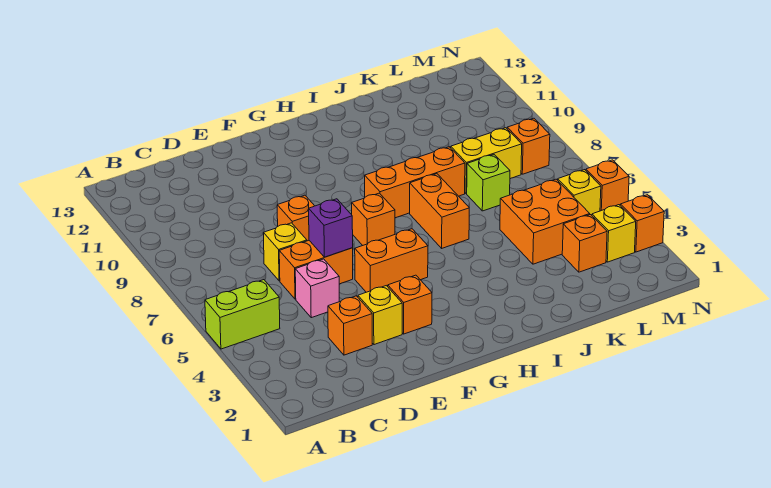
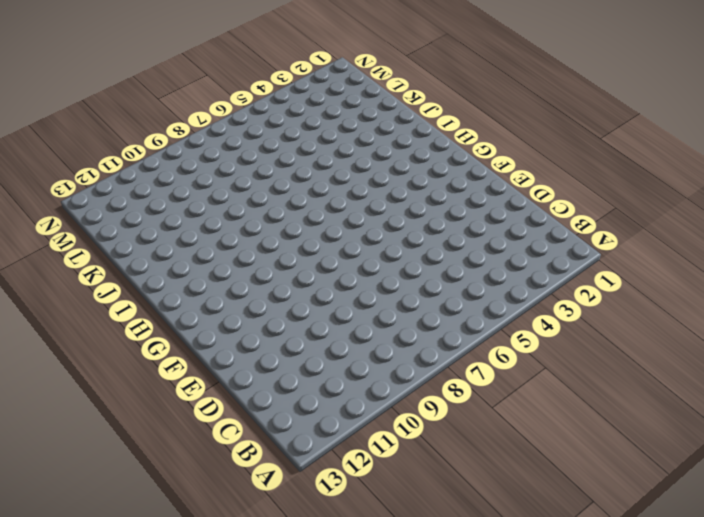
none -> lime brick A5:B5 level 1
none -> orange brick D3 level 1
none -> pink brick D5 level 1

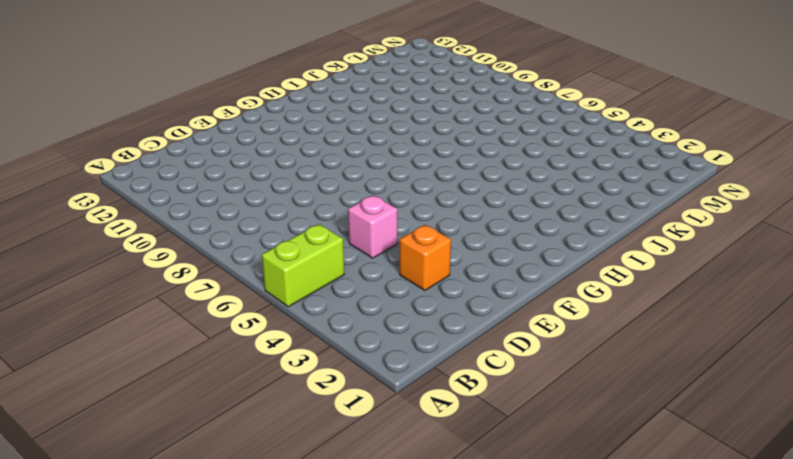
none -> orange brick D6:E6 level 1
none -> yellow brick D7 level 1
none -> yellow brick E3 level 1

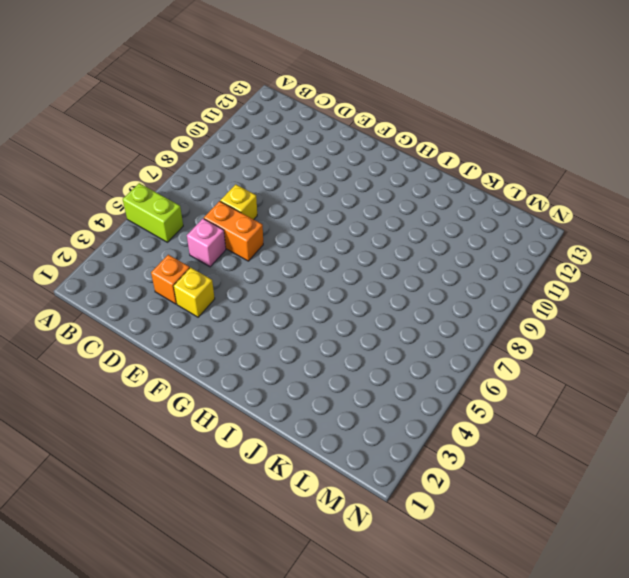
none -> orange brick E8 level 1
none -> orange brick F3 level 1
none -> orange brick F5:G5 level 1

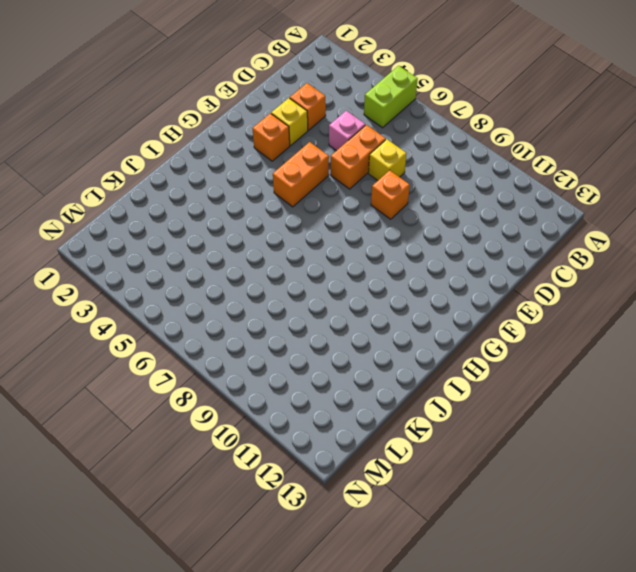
none -> orange brick G7 level 1
none -> orange brick H8:J8 level 1
none -> orange brick I6:I7 level 1

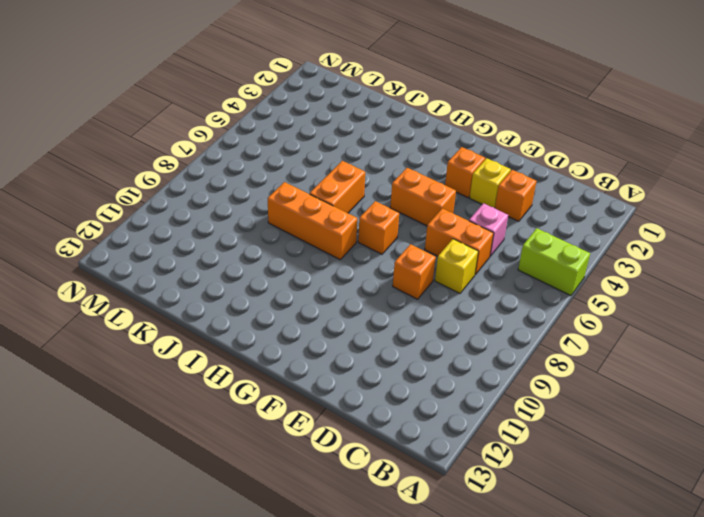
none -> orange brick K4:L5 level 1
none -> lime brick K7 level 1
none -> yellow brick K8:L8 level 1

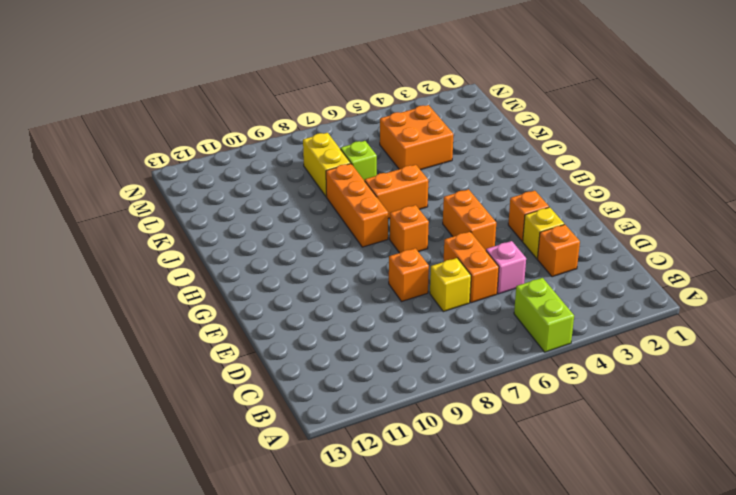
none -> orange brick L3 level 1
none -> yellow brick M3 level 1
none -> yellow brick M5 level 1

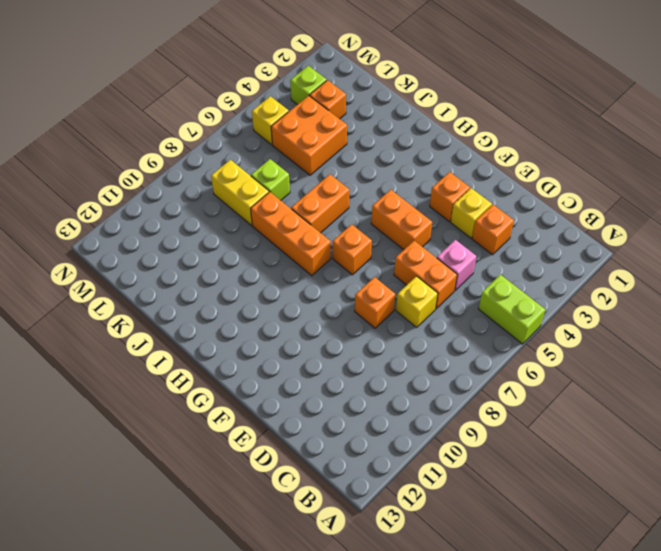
lime brick M3 level 1 -> yellow brick M3 level 1
none -> orange brick M8 level 1
none -> orange brick N3 level 1
none -> orange brick N5 level 1

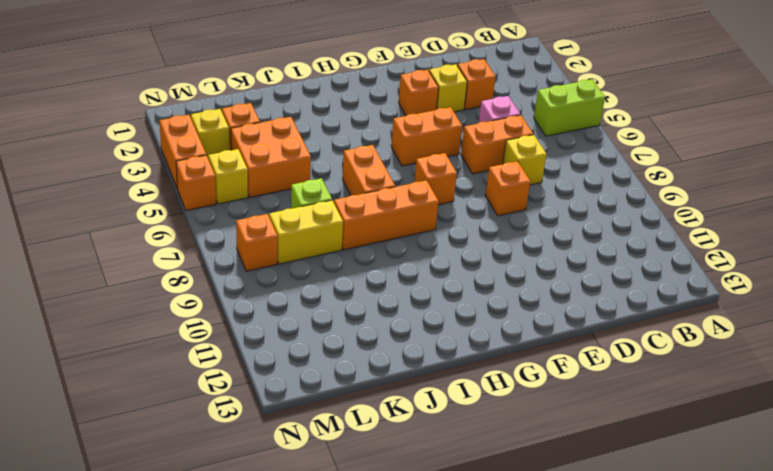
orange brick N3:N4 level 1 -> orange brick N3 level 1
none -> purple brick E6 level 2

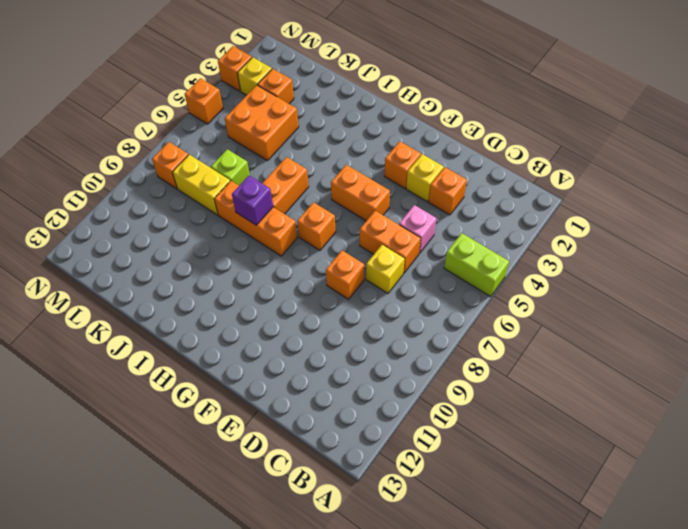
purple brick I8 level 2 -> purple brick E6 level 2
none -> yellow brick M5 level 1

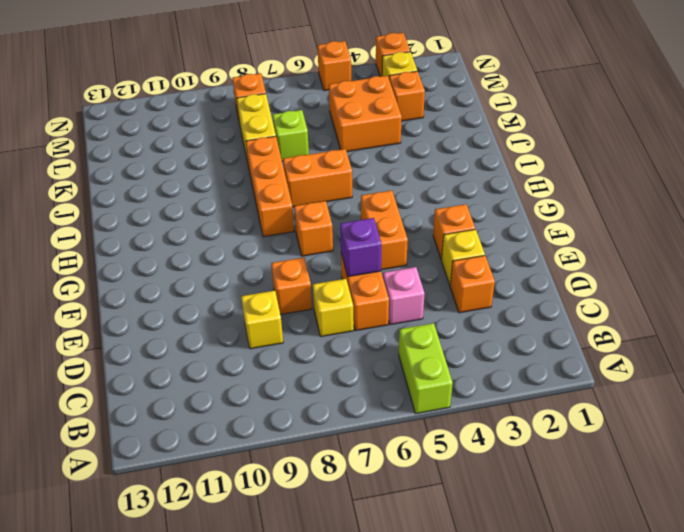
yellow brick D9 level 1 -> yellow brick M5 level 1

